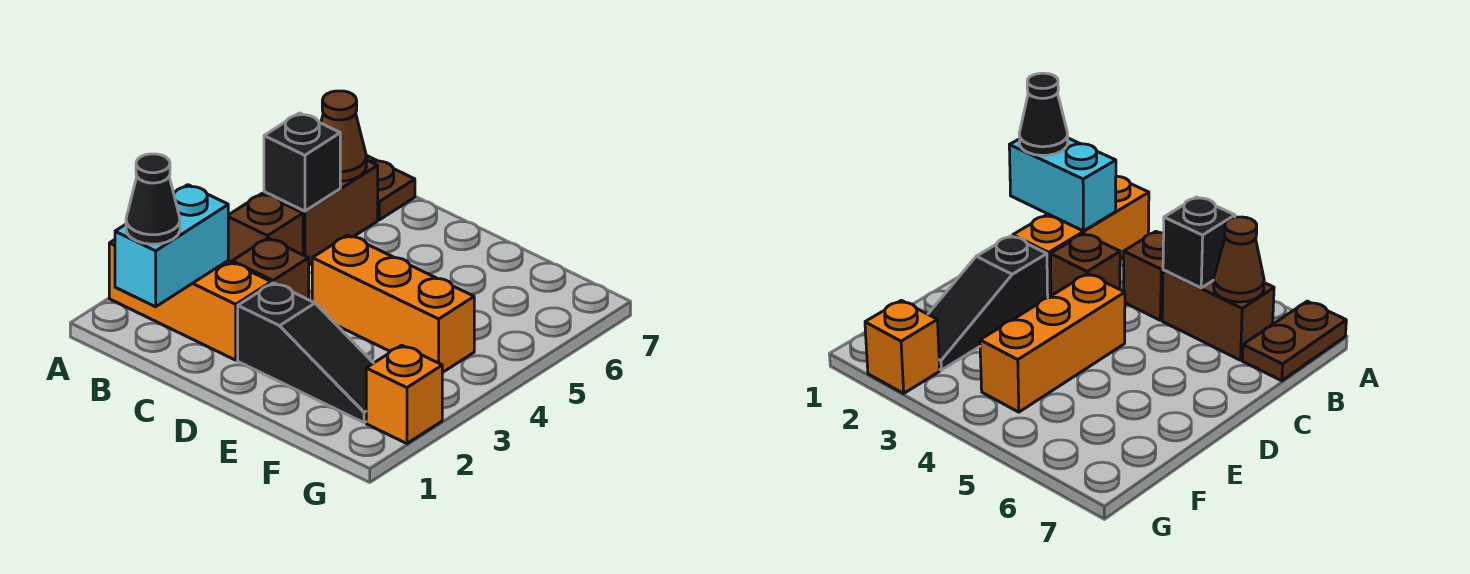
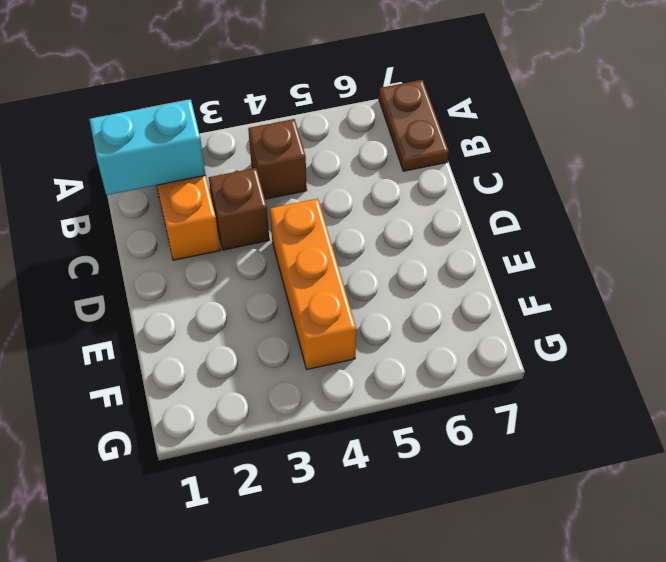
none -> brown brick B5:B6 level 1
none -> black slope D2:F2 level 1 top D
none -> orange brick G2 level 1

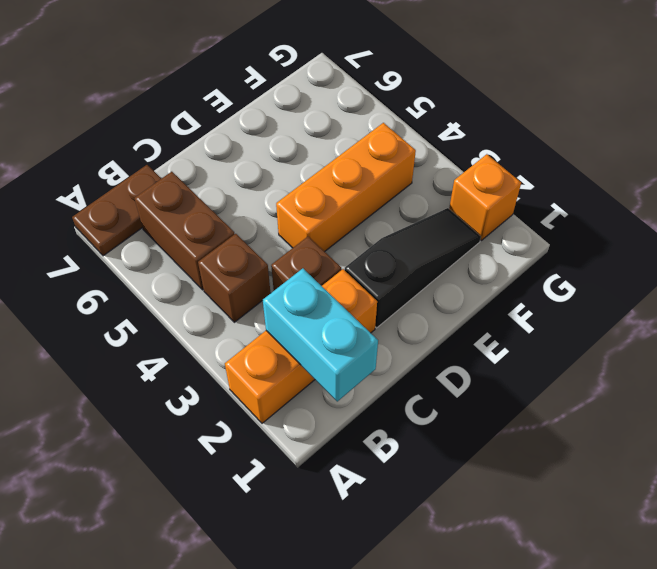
none -> black brick B5 level 2
none -> brown cone B6 level 2
none -> black cone B1 level 3

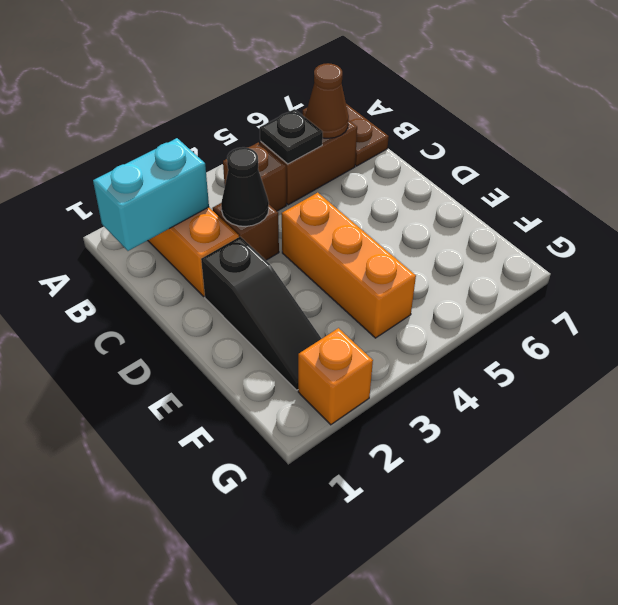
black plate B5 level 2 -> black brick B5 level 2
black cone C3 level 2 -> black cone B1 level 3

